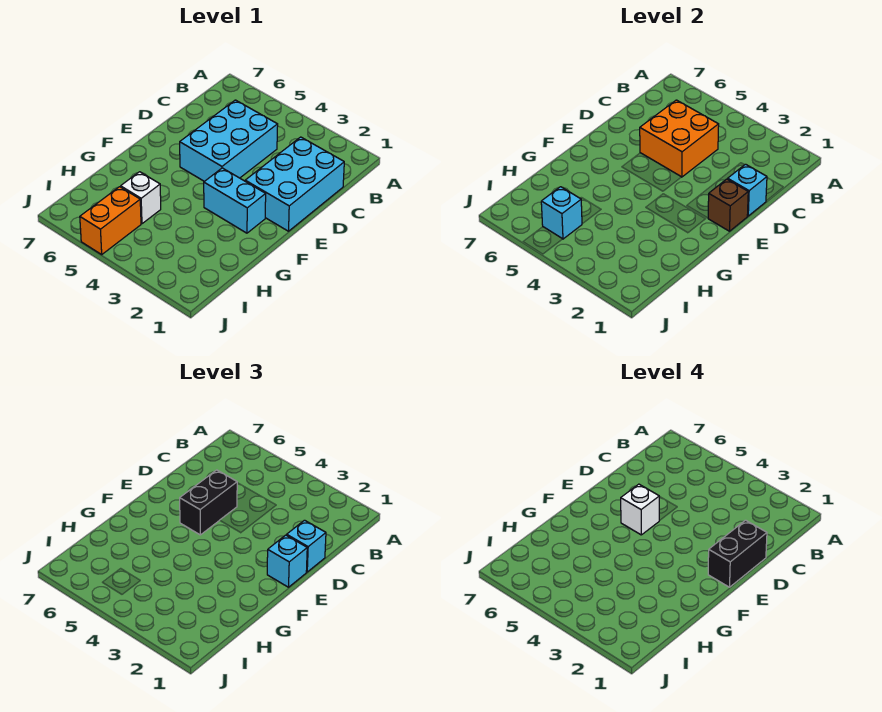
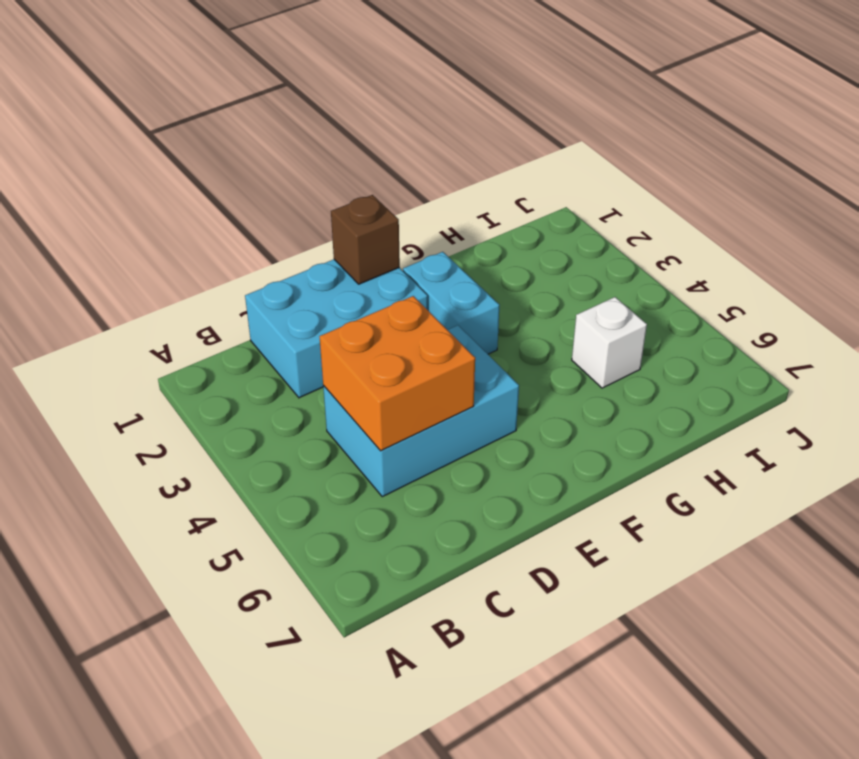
none -> orange brick I5:J5 level 1
none -> cyan brick D1 level 2
none -> cyan brick I5 level 2

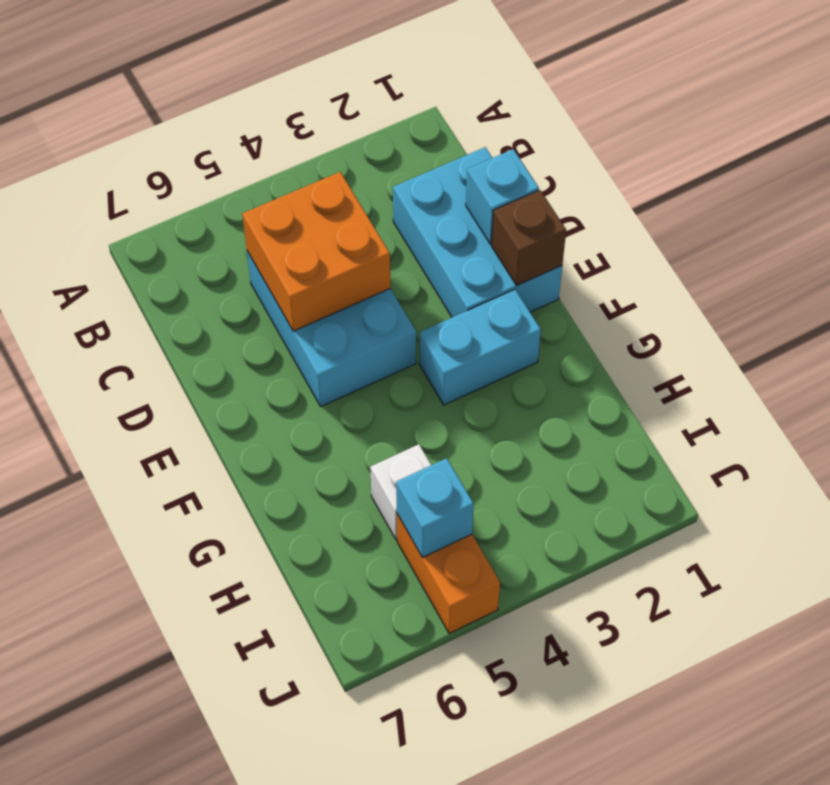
none -> cyan brick D1 level 3
none -> black brick D5:E5 level 3
none -> cyan brick E1 level 3

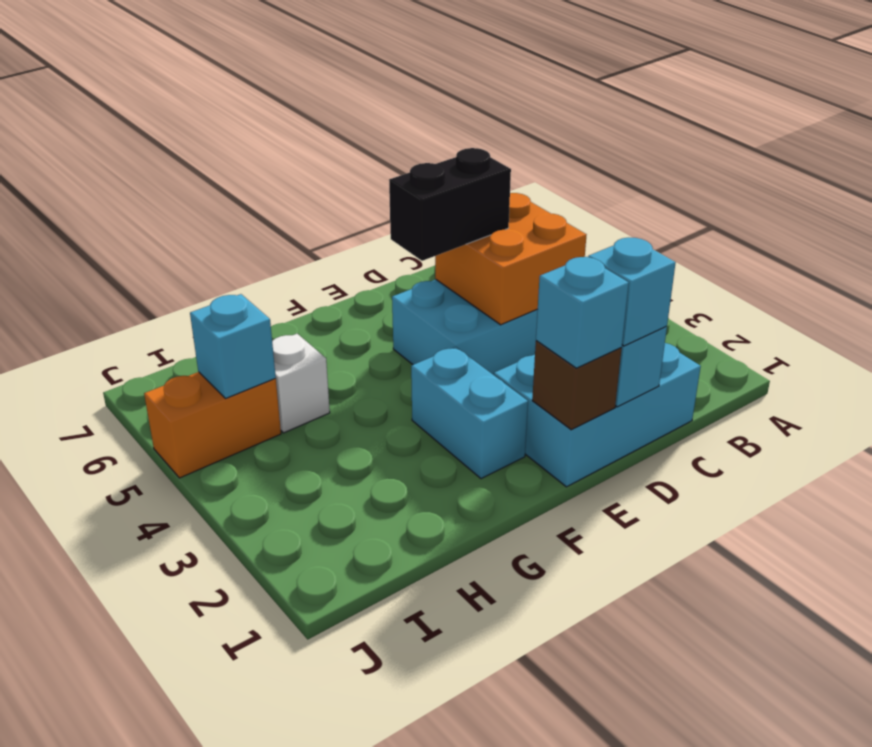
none -> black brick D1:E1 level 4
none -> white brick E5 level 4

